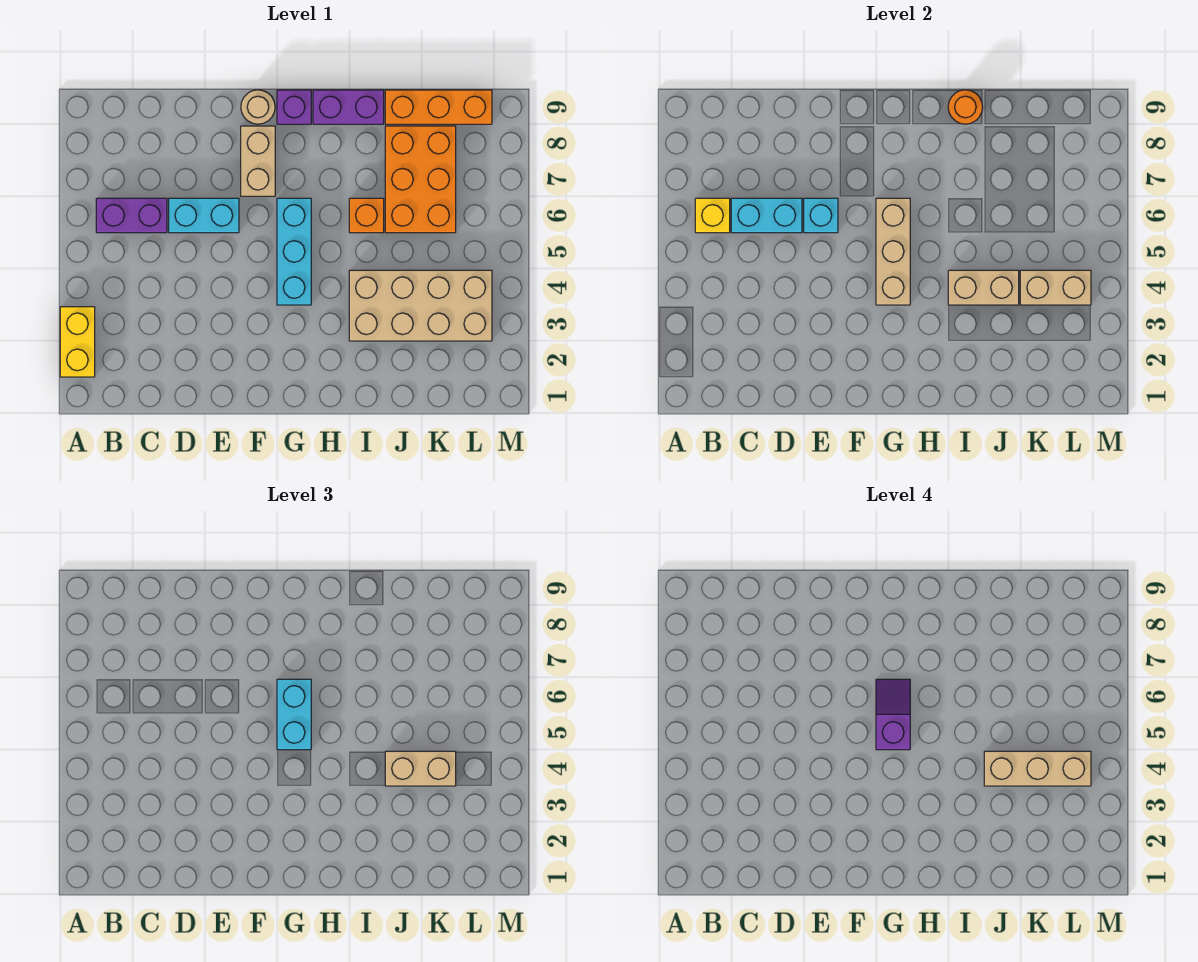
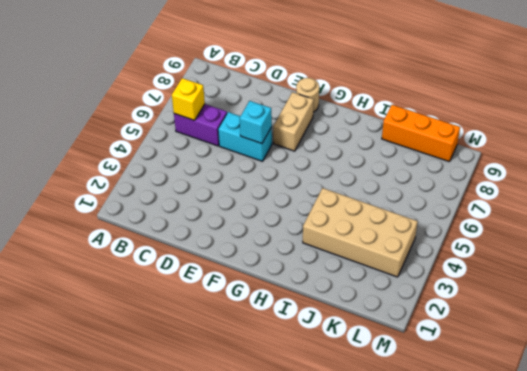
none -> yellow brick A2:A3 level 1
none -> cyan brick G4:G6 level 1
none -> purple brick G9 level 1

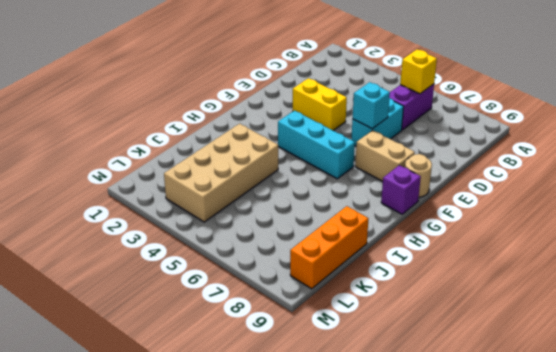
yellow brick E3:E4 level 1 -> yellow brick A2:A3 level 1
none -> purple brick H9:I9 level 1
none -> orange brick I6 level 1
none -> orange brick J6:K8 level 1

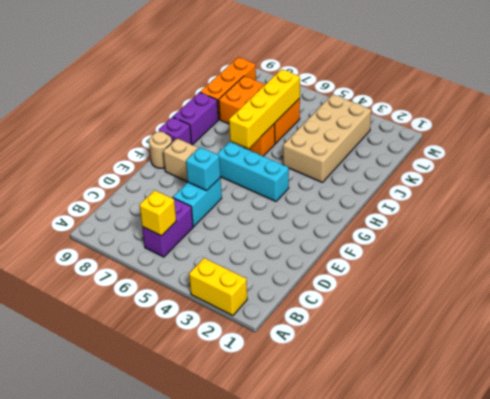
yellow brick H6:K6 level 2 -> none
none -> cyan brick C6:D6 level 2
none -> tan brick G4:G6 level 2
none -> tan brick I4:J4 level 2

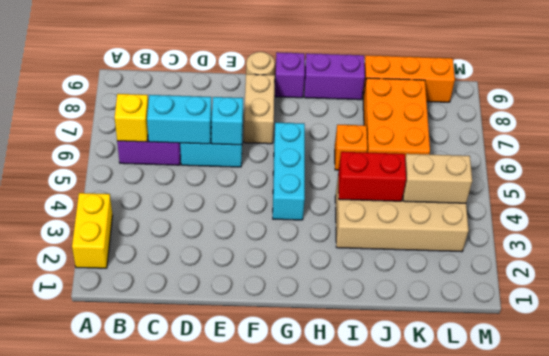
red brick I4:J4 level 2 -> tan brick I4:J4 level 2
none -> tan brick G4:G6 level 2
none -> orange round brick I9 level 2
none -> cyan brick G5:G6 level 3

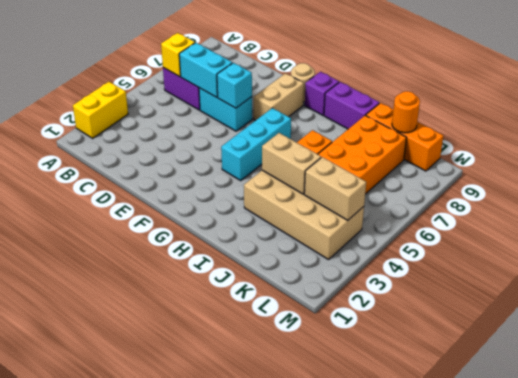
orange round brick K9 level 2 -> orange round brick I9 level 2
none -> tan brick G4:G6 level 2
none -> cyan brick G5:G6 level 3
none -> tan brick J4:K4 level 3

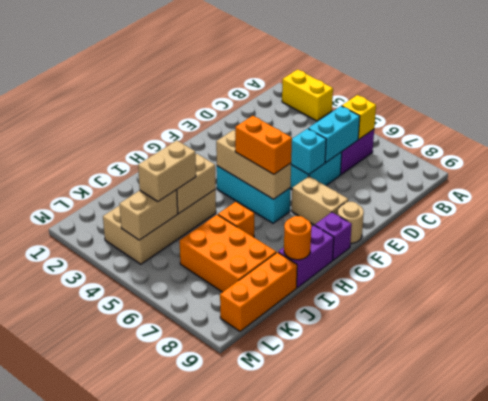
orange brick G5:G6 level 3 -> cyan brick G5:G6 level 3
none -> purple slope G5:G6 level 4 top 5
none -> tan brick J4:L4 level 4

